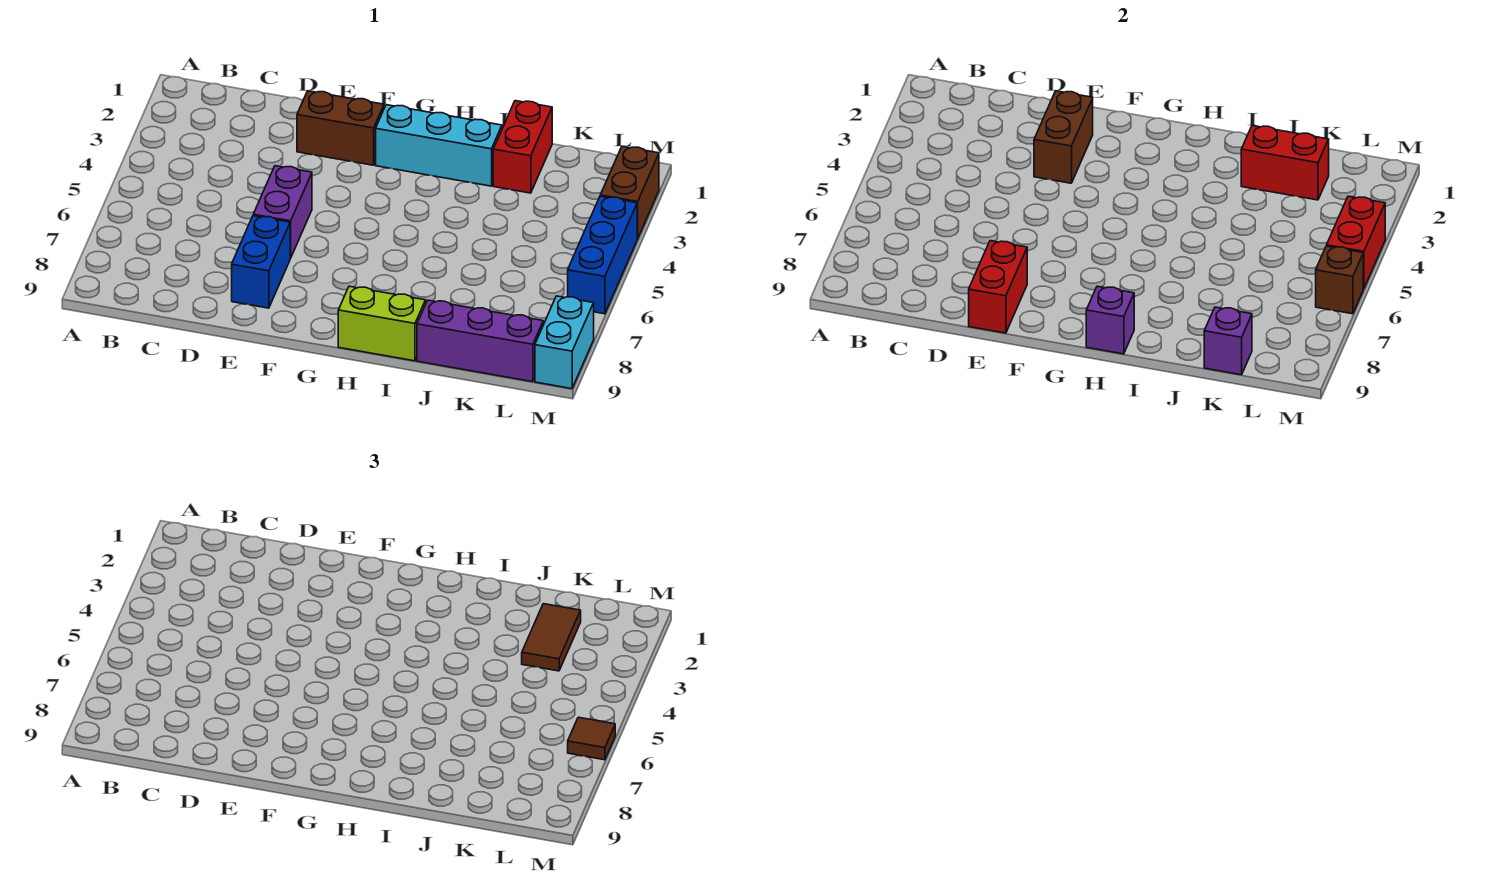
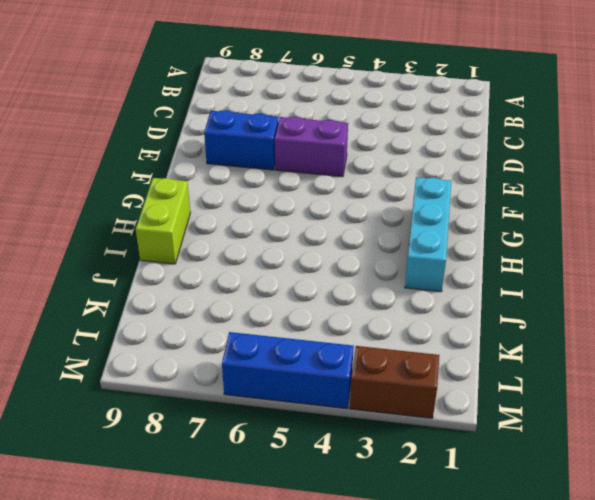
none -> brown brick E2:F2 level 1
none -> red brick J1:J2 level 1
none -> purple brick J9:L9 level 1

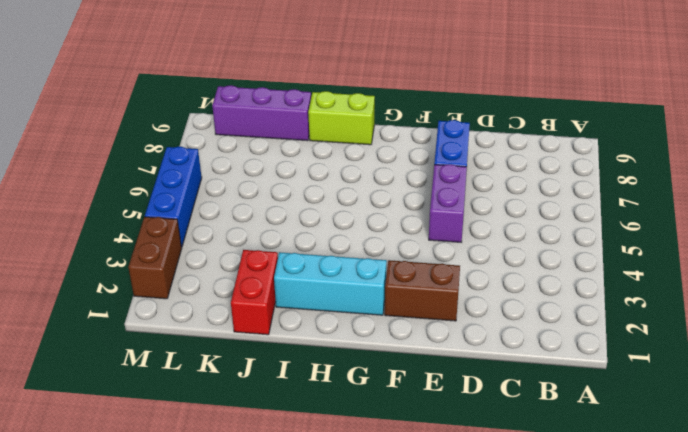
none -> cyan brick M8:M9 level 1
none -> brown brick E2:E3 level 2
none -> red brick E8:E9 level 2

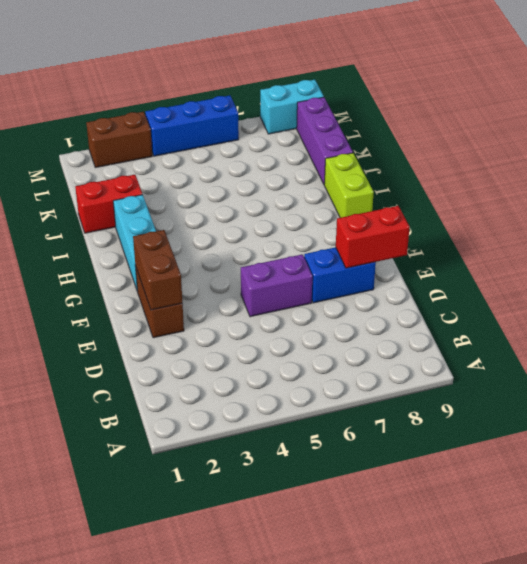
brown brick E2:F2 level 2 -> brown brick E2:E3 level 2
none -> purple brick H9 level 2
none -> red brick J2:K2 level 2
none -> purple brick K9 level 2

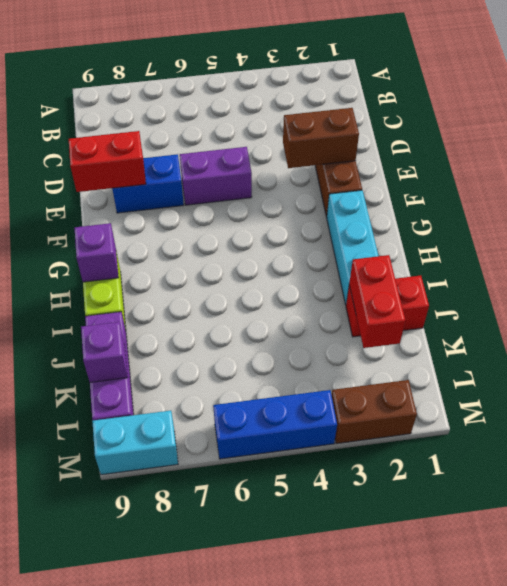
none -> red brick M4:M5 level 2
none -> brown brick M6 level 2
none -> brown tile K2:K3 level 3

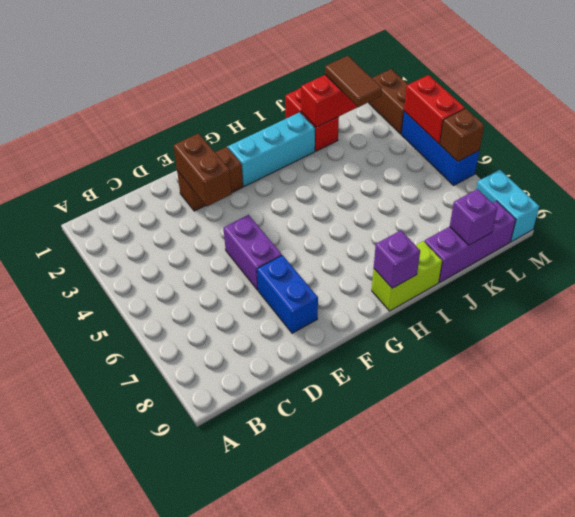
none -> red brick E8:E9 level 2
none -> brown tile M6 level 3

